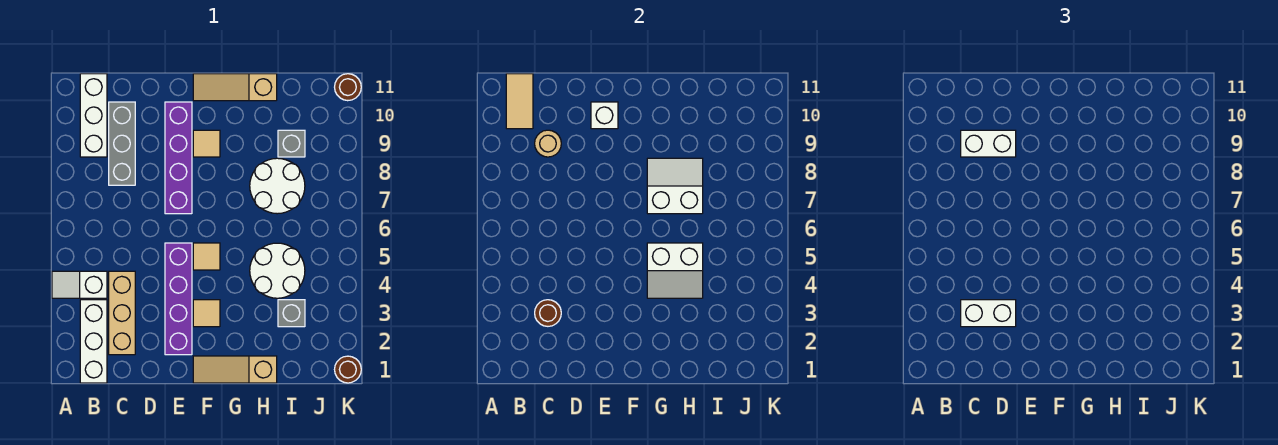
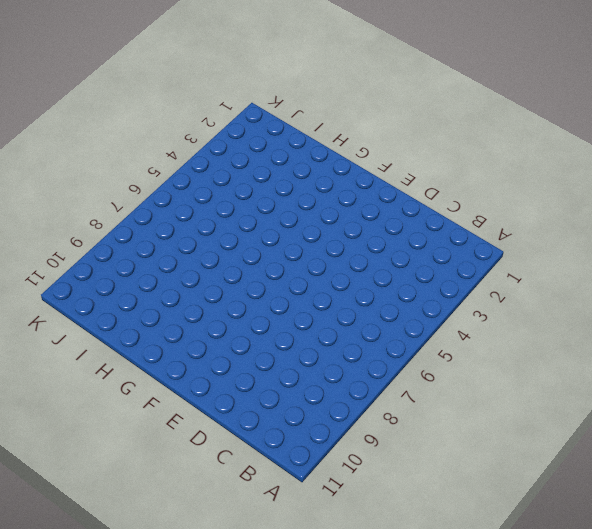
none -> white slope A4:B4 level 1 top B
none -> white brick B1:B3 level 1
none -> white brick B9:B11 level 1

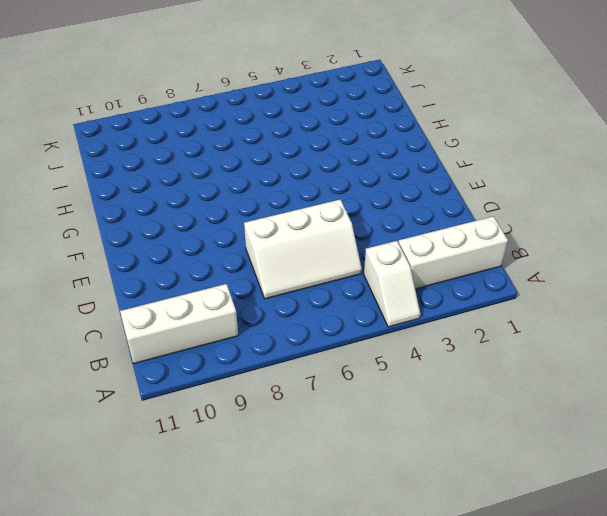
white slope C5:D7 level 1 top D -> none
none -> tan brick C2:C4 level 1
none -> grey brick C8:C10 level 1
none -> purple brick E2:E5 level 1

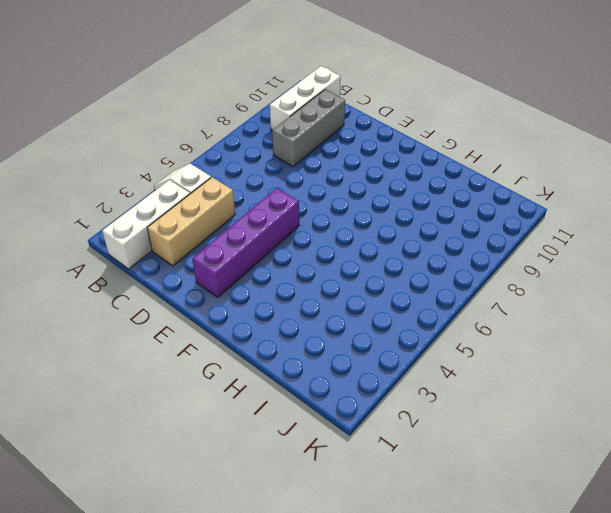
none -> purple brick E7:E10 level 1
none -> tan slope F1:H1 level 1 top H
none -> tan tile F3 level 1

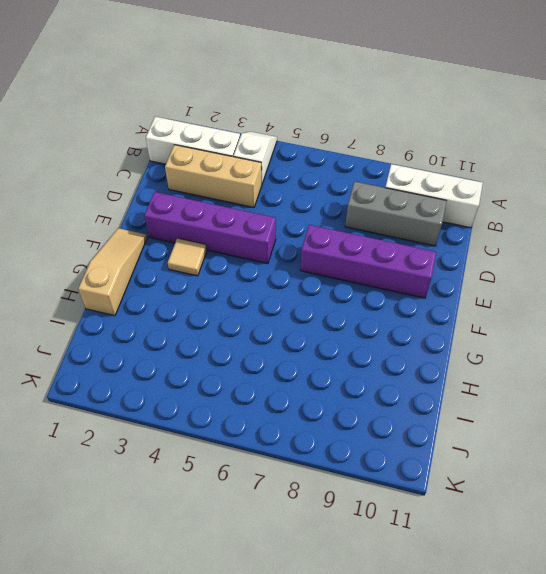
none -> tan tile F5 level 1
none -> tan tile F9 level 1
none -> tan slope F11:H11 level 1 top H

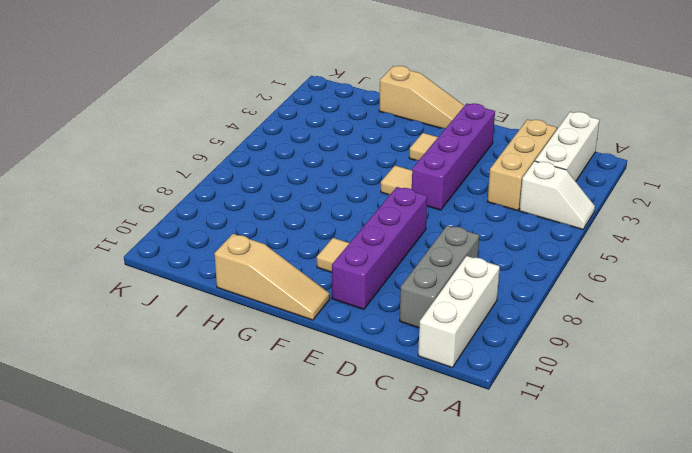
none -> white round brick H4:I5 level 1
none -> white round brick H7:I8 level 1
none -> grey brick I3 level 1

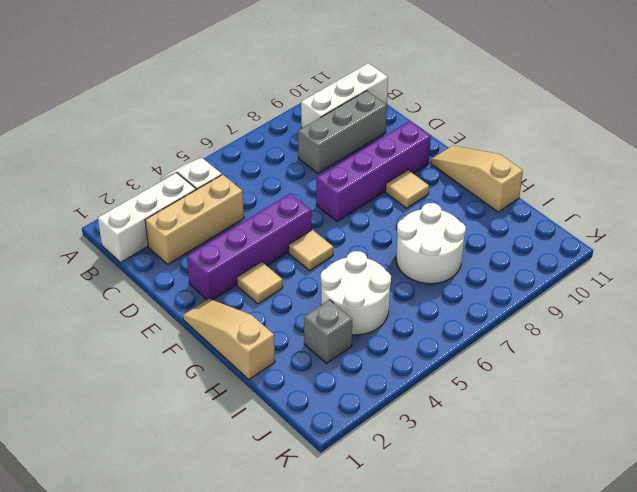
none -> grey brick I9 level 1
none -> brown round brick K1 level 1
none -> brown round brick K11 level 1

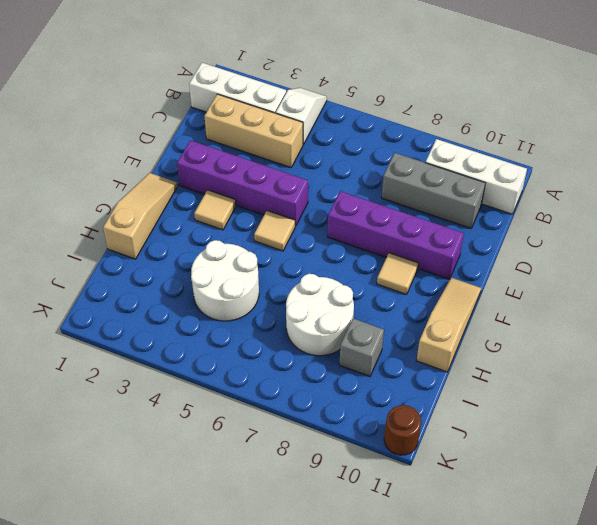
none -> grey brick I3 level 1
none -> brown round brick K1 level 1
none -> tan tile B10:B11 level 2

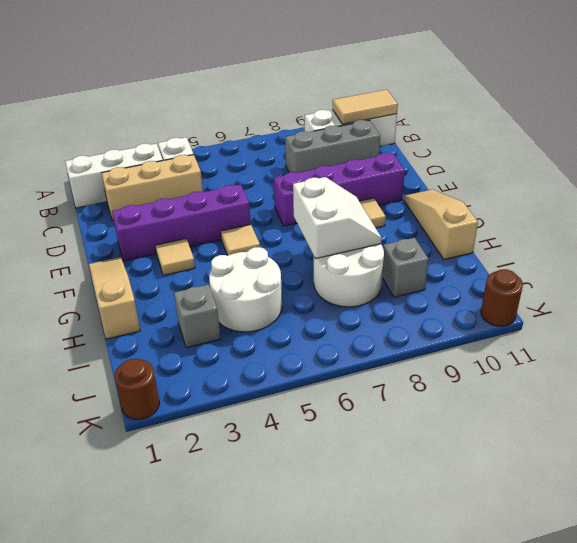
none -> brown round brick C3 level 2
none -> tan round brick C9 level 2
none -> white brick E10 level 2

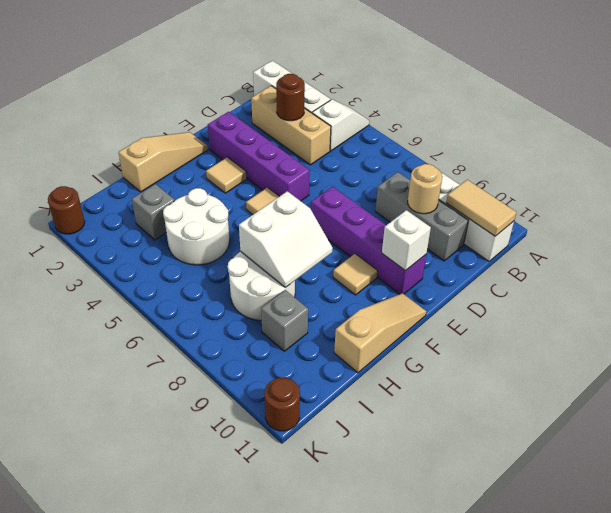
none -> white slope G4:H5 level 2 top 5
none -> white brick C3:D3 level 3
none -> white brick C9:D9 level 3

